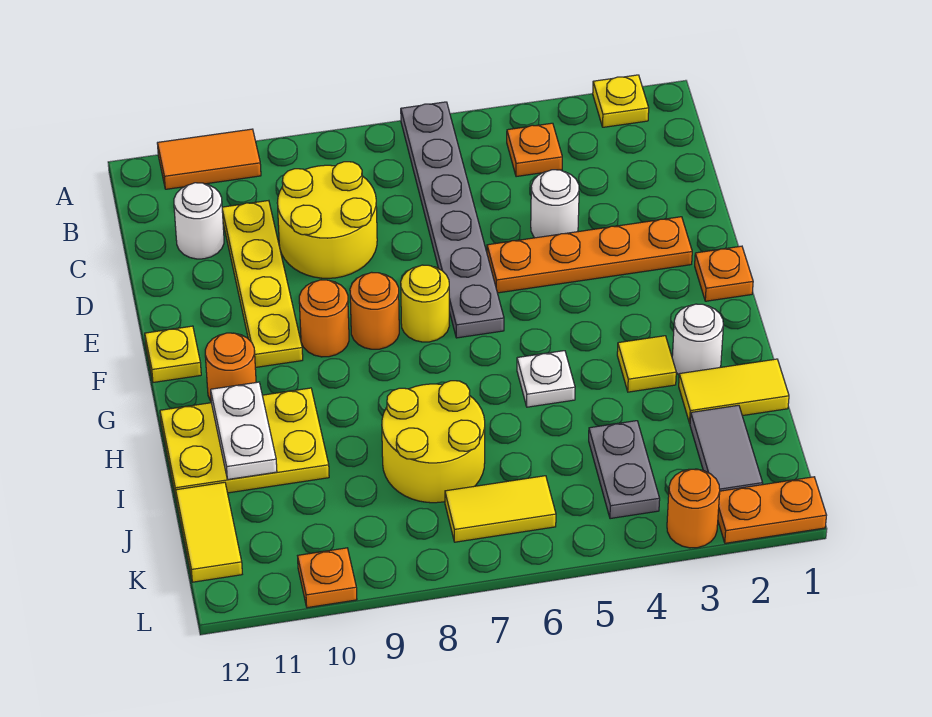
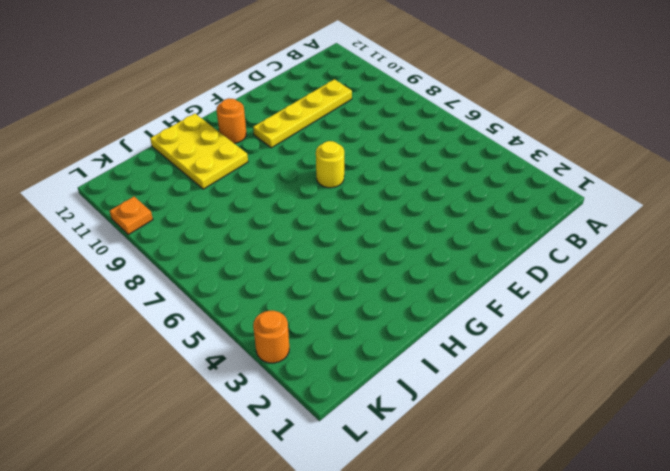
none -> yellow plate A2 level 1
none -> grey plate A6:F6 level 1
none -> orange tile A10:A11 level 1

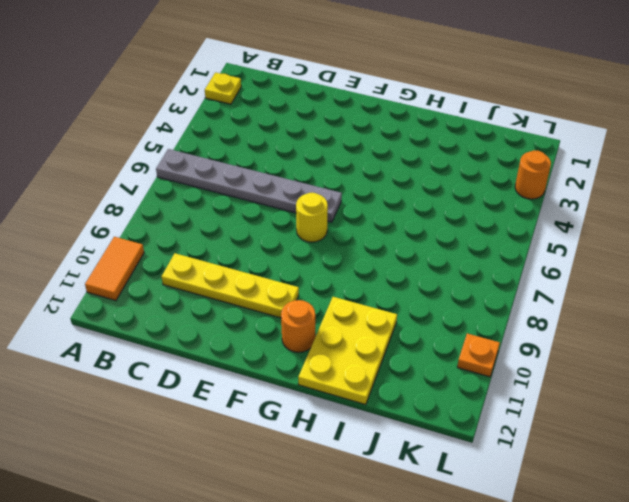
none -> orange plate B4 level 1
none -> yellow round brick C8:D9 level 1
none -> white round brick C11 level 1

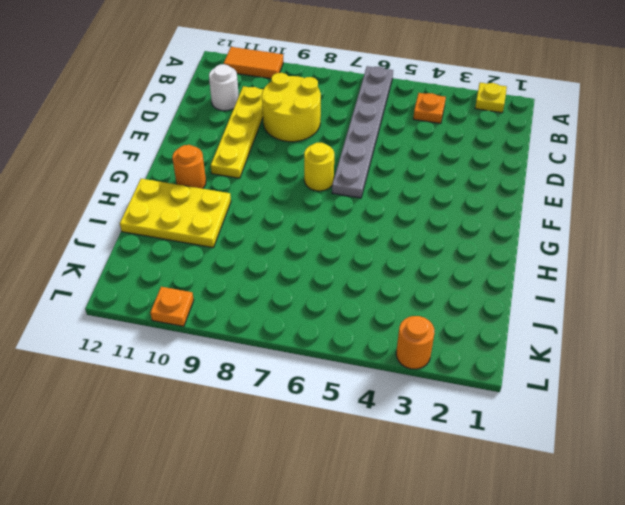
none -> white round brick D4 level 1
none -> orange plate E2:E5 level 1
none -> orange plate F1 level 1

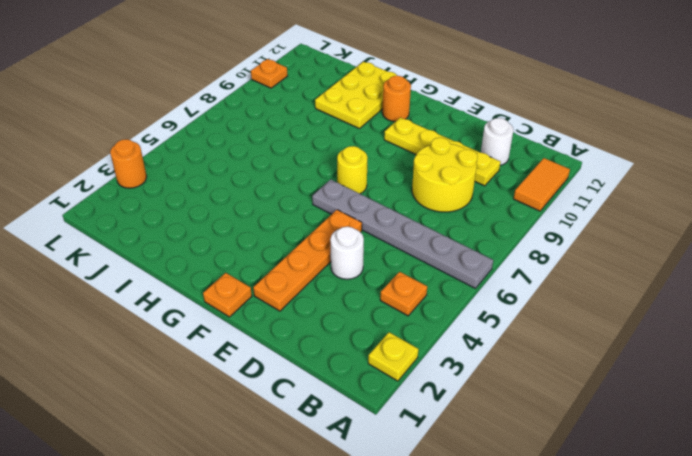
none -> orange round brick F8 level 1
none -> orange round brick F9 level 1
none -> yellow plate F12 level 1

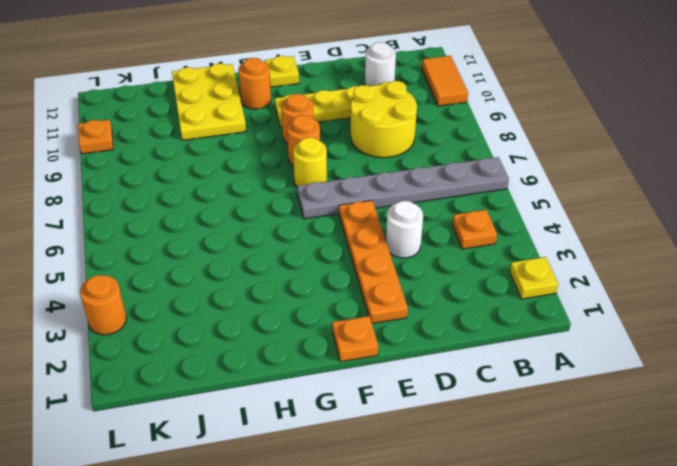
none -> white round brick H2 level 1
none -> yellow tile H3 level 1
none -> white plate H5 level 1

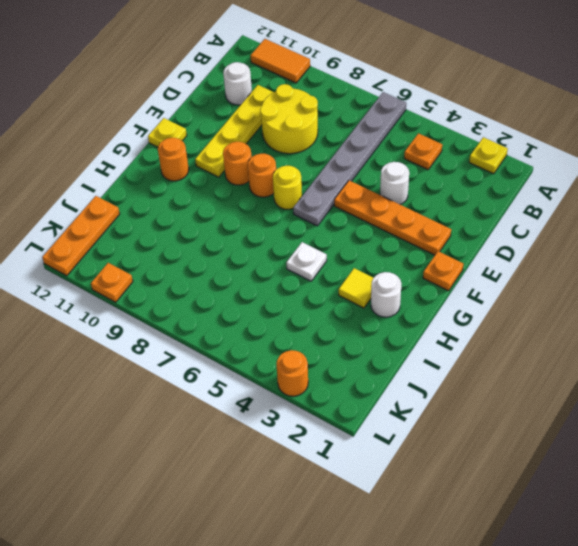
orange plate J12:L12 level 1 -> yellow tile J12:K12 level 1
none -> yellow plate H10:I12 level 1
none -> yellow tile I1:I2 level 1
none -> yellow round brick I7:J8 level 1

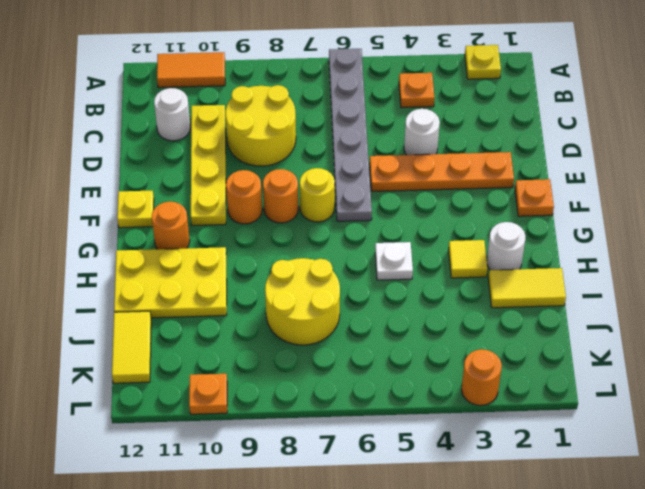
none -> grey tile J2:K2 level 1
none -> grey plate J4:K4 level 1
none -> yellow tile K6:K7 level 1

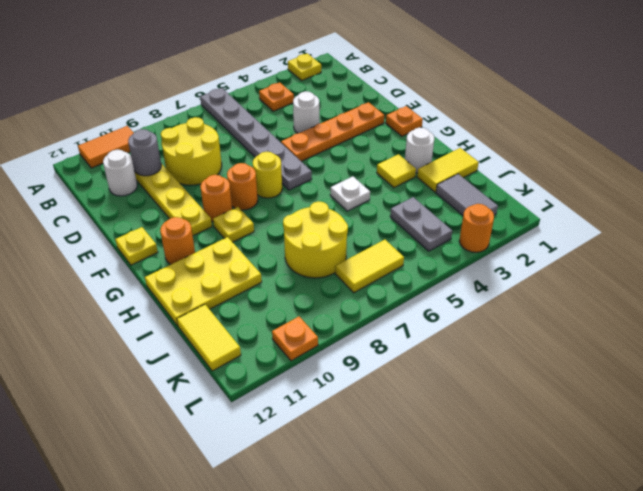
grey round brick C10 level 2 -> none
yellow plate G9 level 1 -> none
none -> orange plate L1:L2 level 1
none -> white plate H11:I11 level 2

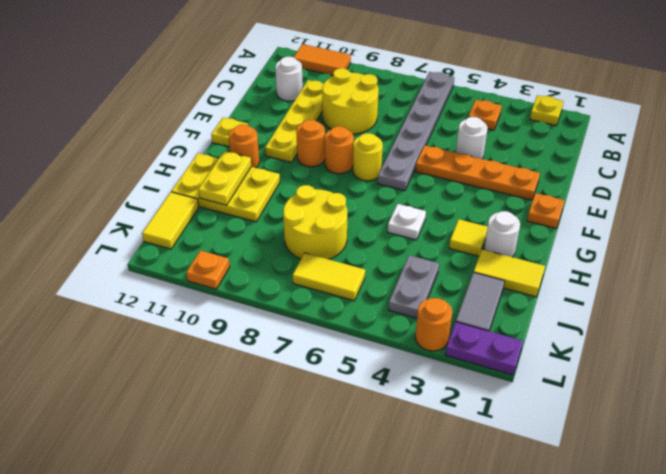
yellow plate H11:I11 level 2 -> white plate H11:I11 level 2
purple plate L1:L2 level 1 -> orange plate L1:L2 level 1

